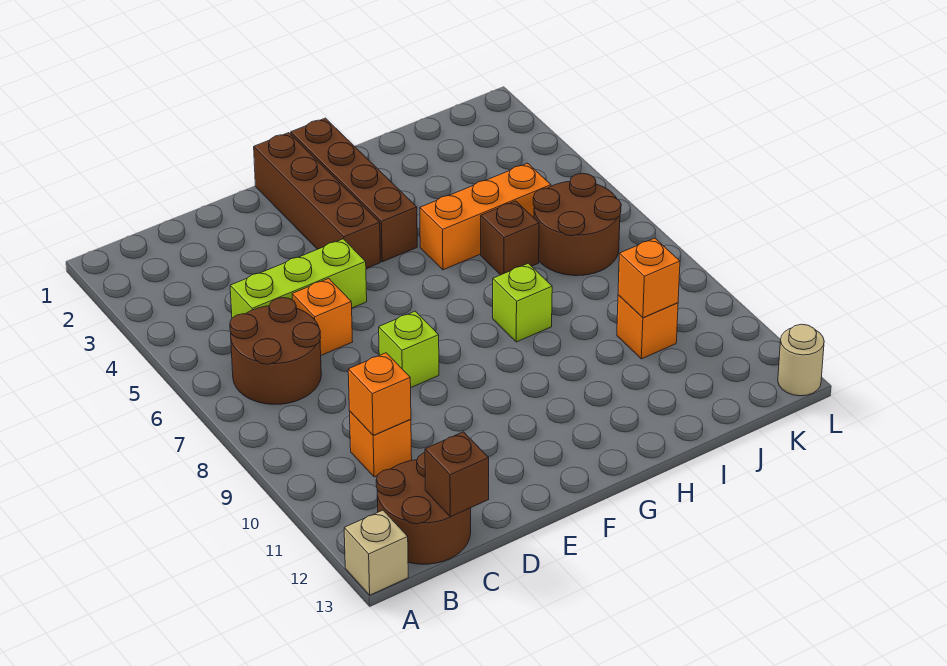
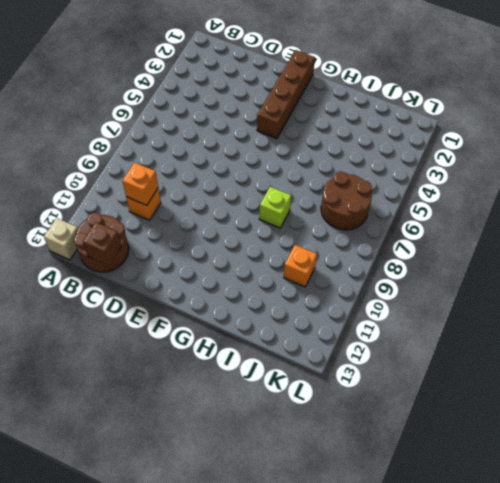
none -> brown round brick B6:C7 level 1
none -> lime brick C5:E5 level 1
none -> orange brick D6 level 1

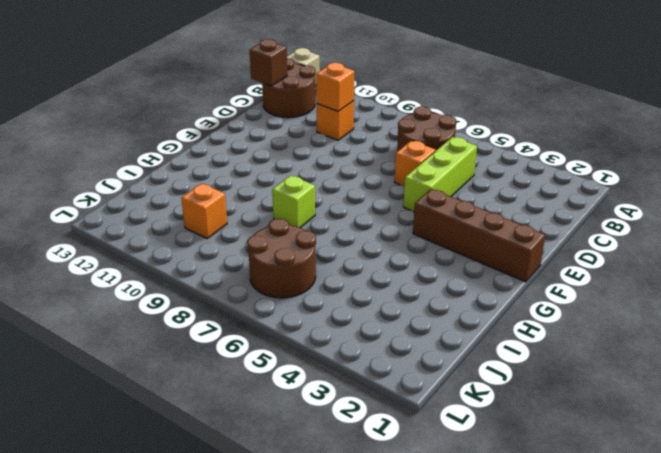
none -> lime brick E8 level 1
none -> brown brick G1:G4 level 1
none -> orange brick H5:J5 level 1

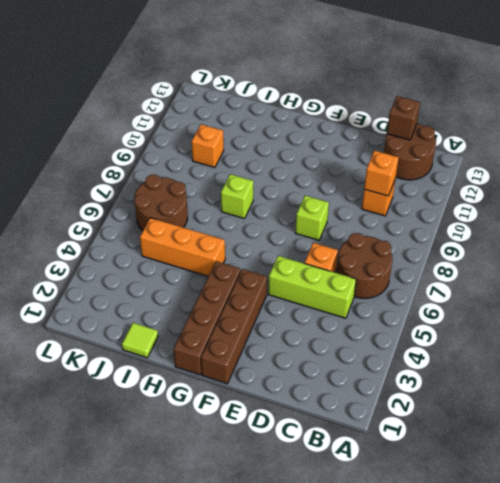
lime tile I1 level 1 -> none
none -> tan brick A13 level 1
none -> brown brick I6 level 1
none -> tan round brick L13 level 1

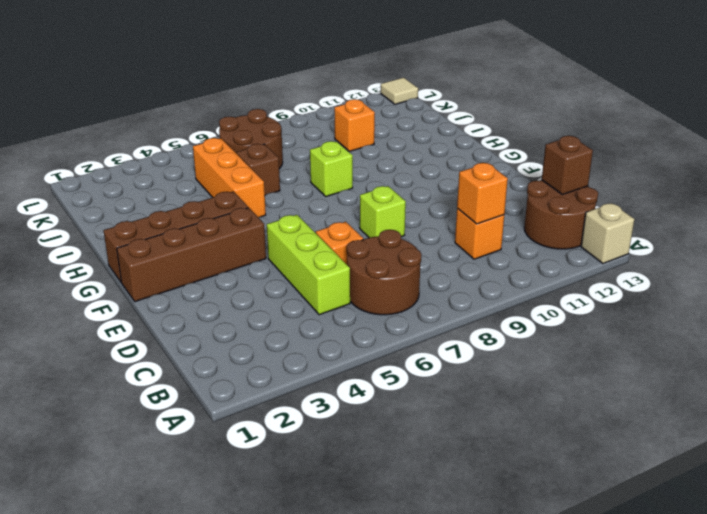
tan tile L13 level 1 -> tan round brick L13 level 1
none -> orange brick J10 level 2

